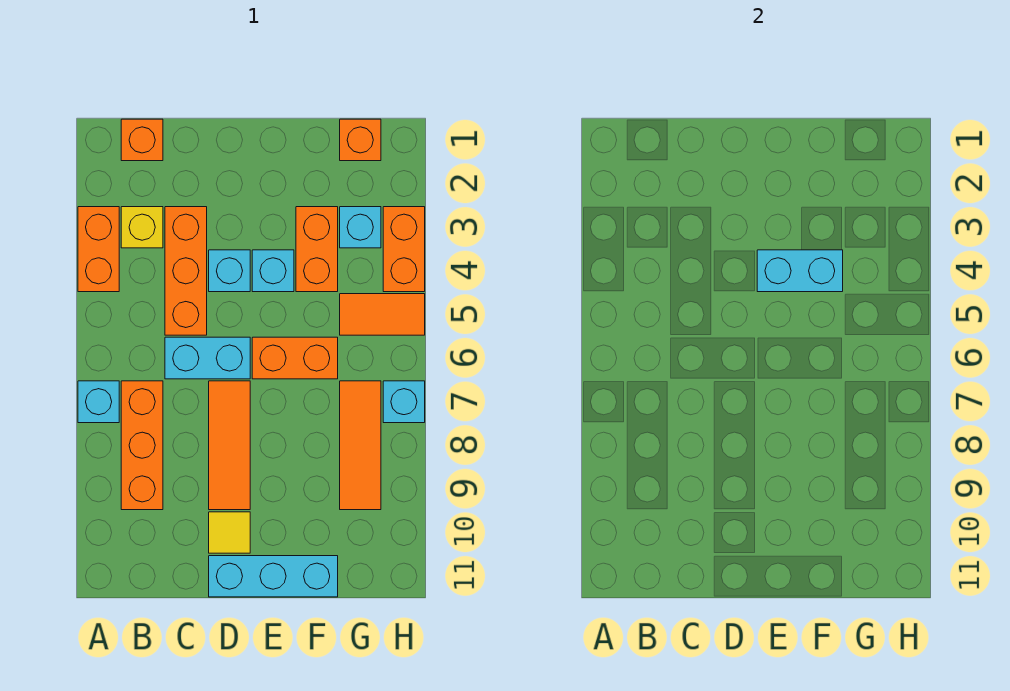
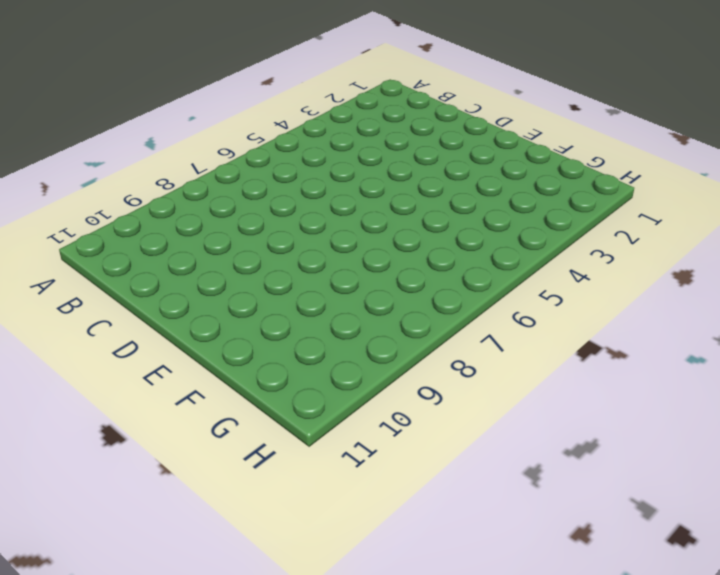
none -> orange brick A3:A4 level 1
none -> cyan brick A7 level 1
none -> orange brick B1 level 1

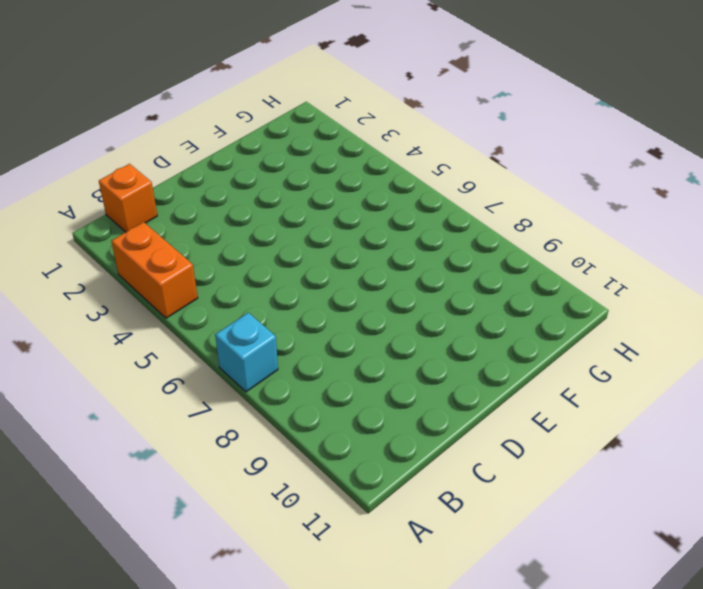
none -> yellow brick B3 level 1
none -> orange brick B7:B9 level 1
none -> orange brick C3:C5 level 1

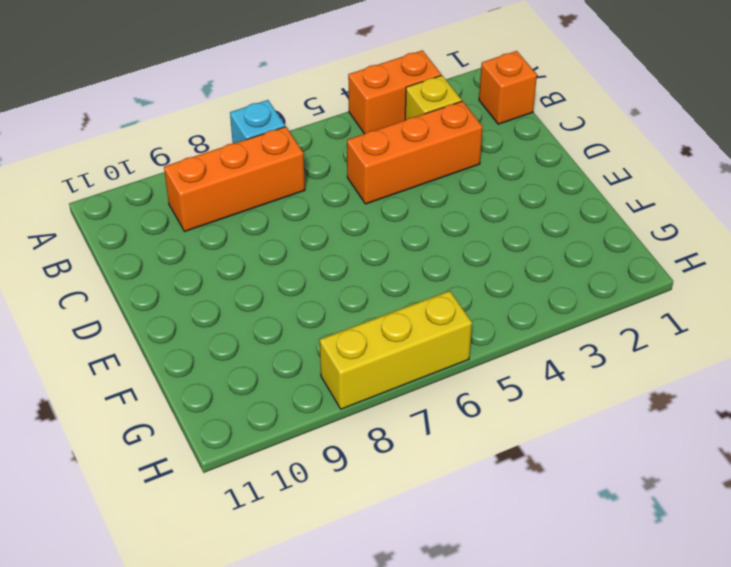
yellow brick H6:H8 level 1 -> cyan brick H7 level 1
none -> cyan brick C6:D6 level 1
none -> cyan brick D4 level 1
none -> orange tile D7:D9 level 1

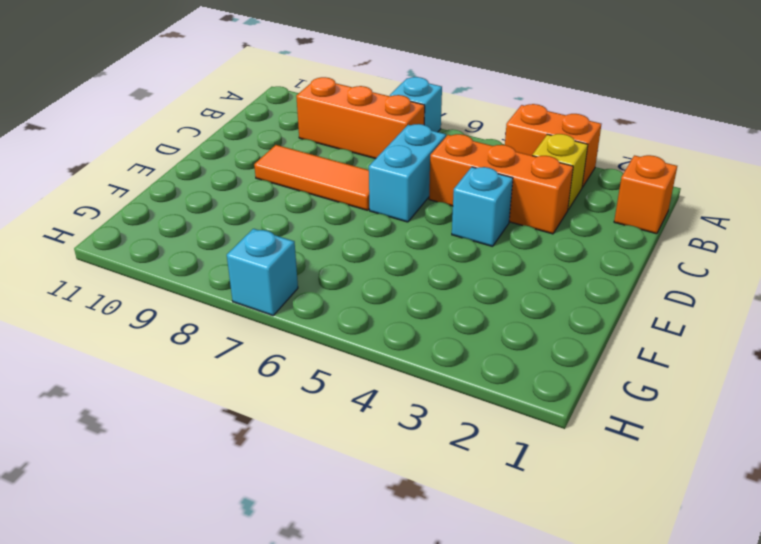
none -> yellow tile D10 level 1
none -> cyan brick D11:F11 level 1
none -> cyan brick E4 level 1

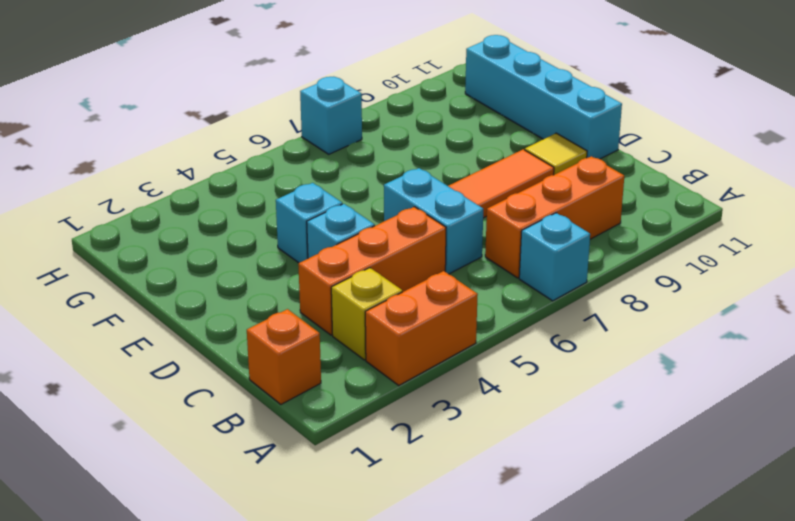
cyan brick D11:G11 level 1 -> cyan brick D11:F11 level 1
none -> orange brick E6:F6 level 1
none -> orange brick F3:F4 level 1
none -> orange brick G1 level 1

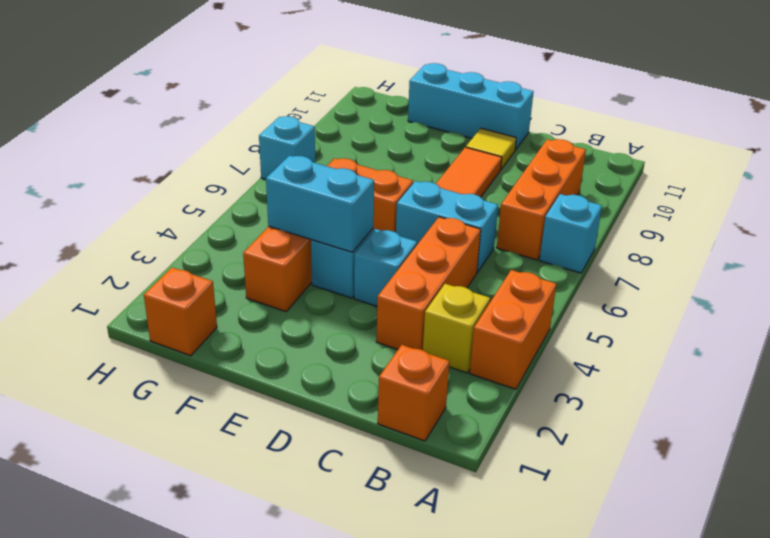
none -> cyan brick G3 level 1
none -> orange tile G5:H5 level 1
none -> orange tile G7:G9 level 1

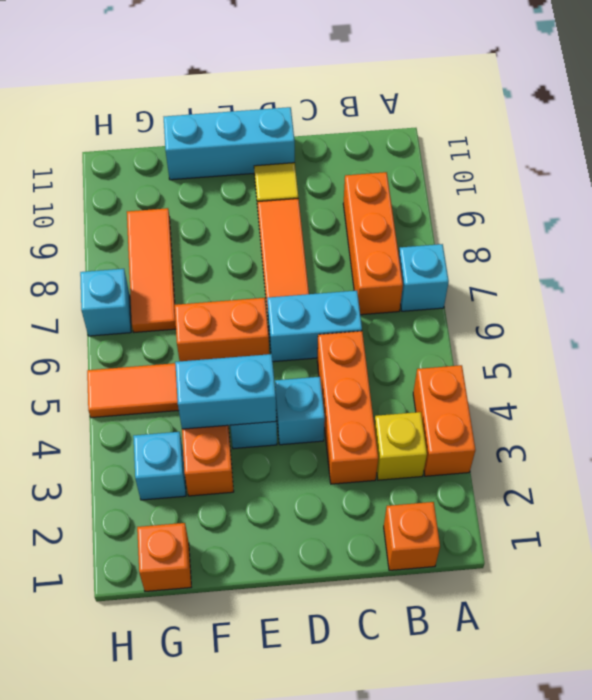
none -> orange brick H3:H4 level 1

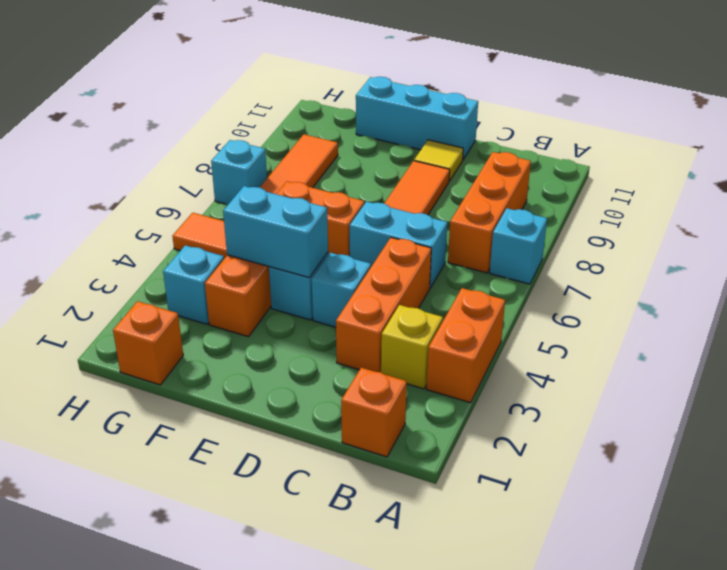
none -> orange brick H3:H4 level 1

